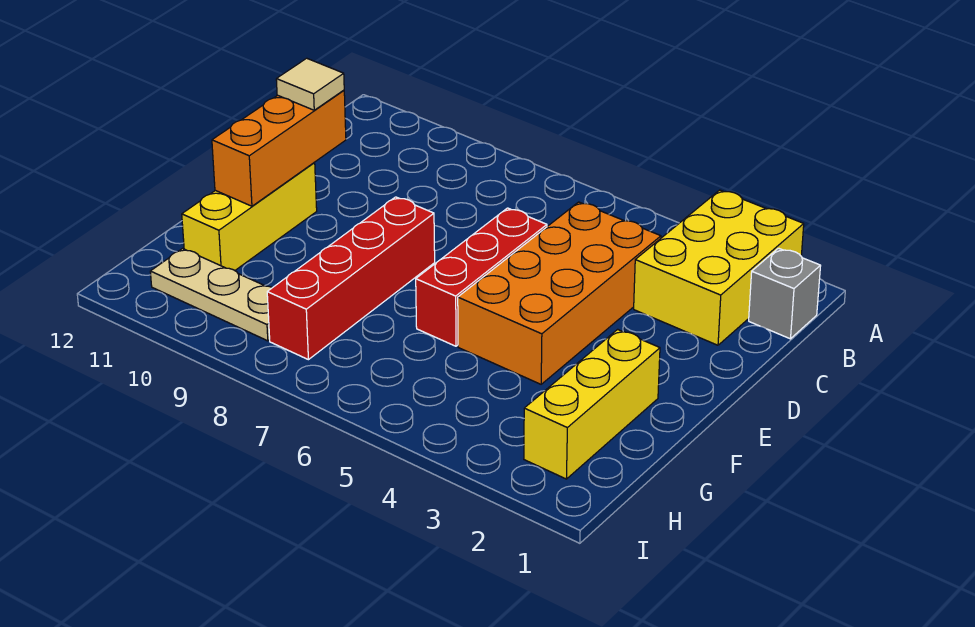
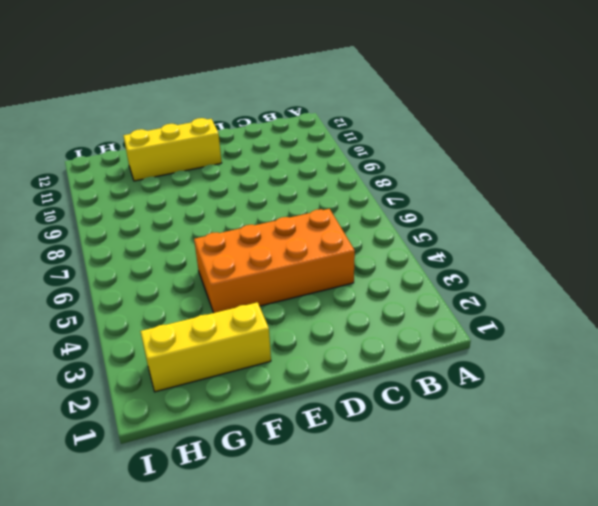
none -> yellow brick A2:C3 level 1
none -> grey brick B1 level 1

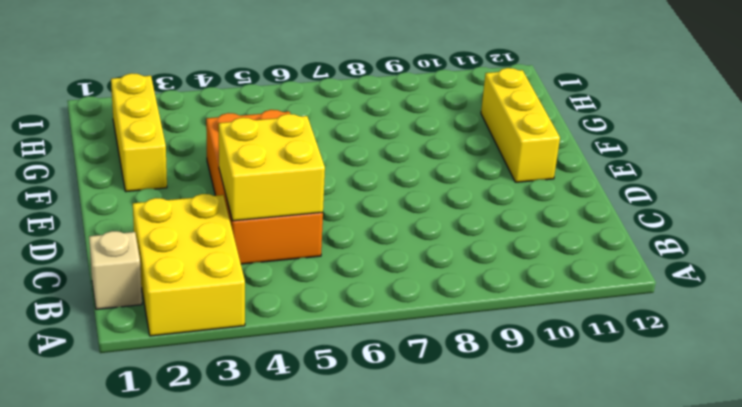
tan brick B1 level 1 -> grey brick B1 level 1
yellow brick C4:D5 level 2 -> none
none -> red brick D6:F6 level 1
none -> red brick E8:H8 level 1

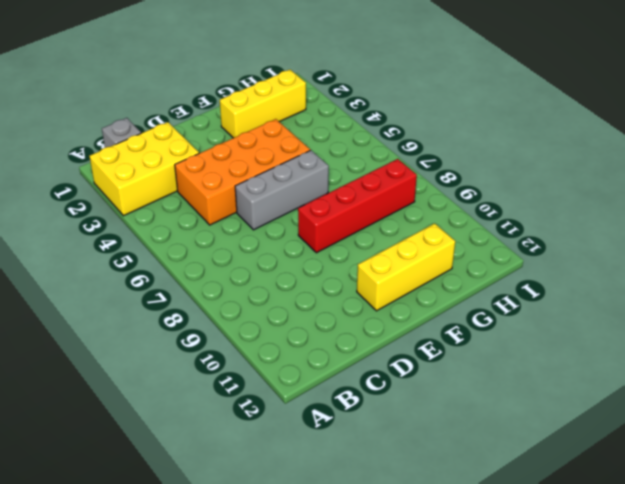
grey brick D6:F6 level 1 -> red brick D6:F6 level 1
none -> tan plate H9:H11 level 1
none -> orange brick D11:F11 level 2

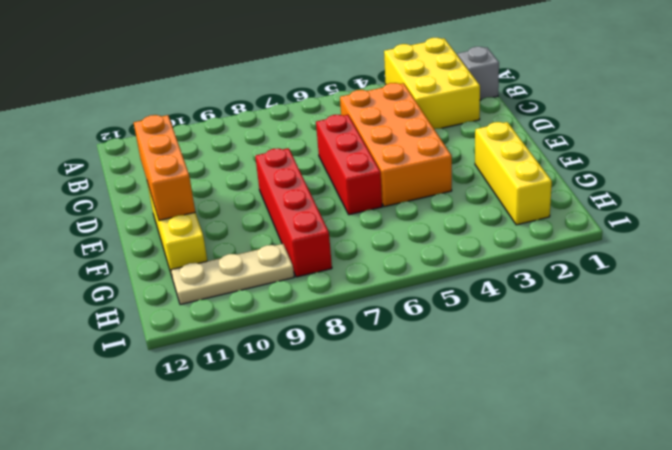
none -> tan tile D11 level 3

